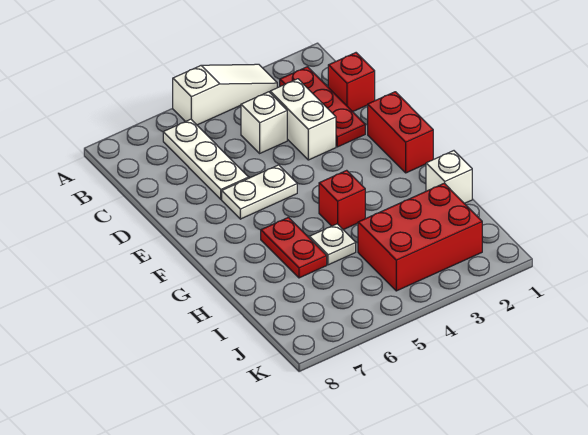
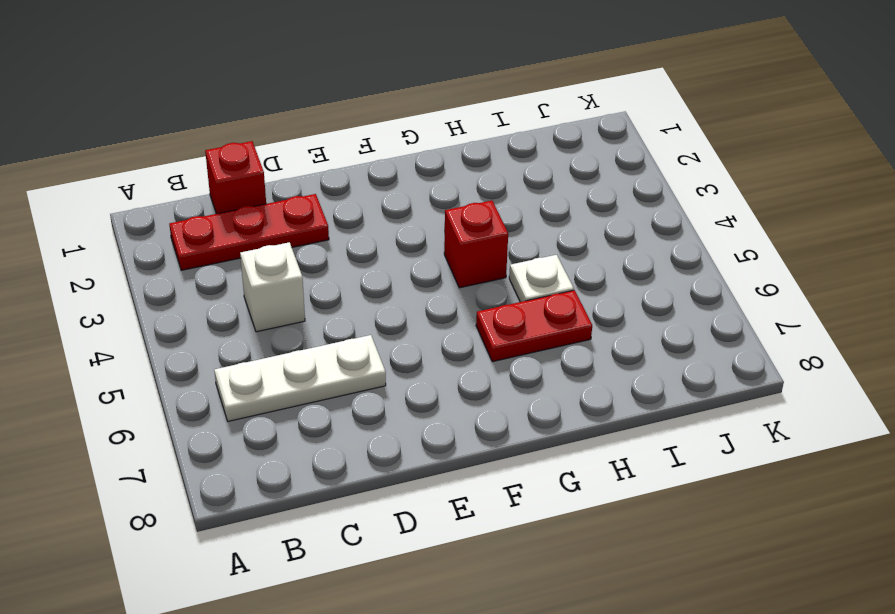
none -> white slope A3:A5 level 1 top 5
none -> white brick C3:D3 level 1
none -> red brick E1:F1 level 1

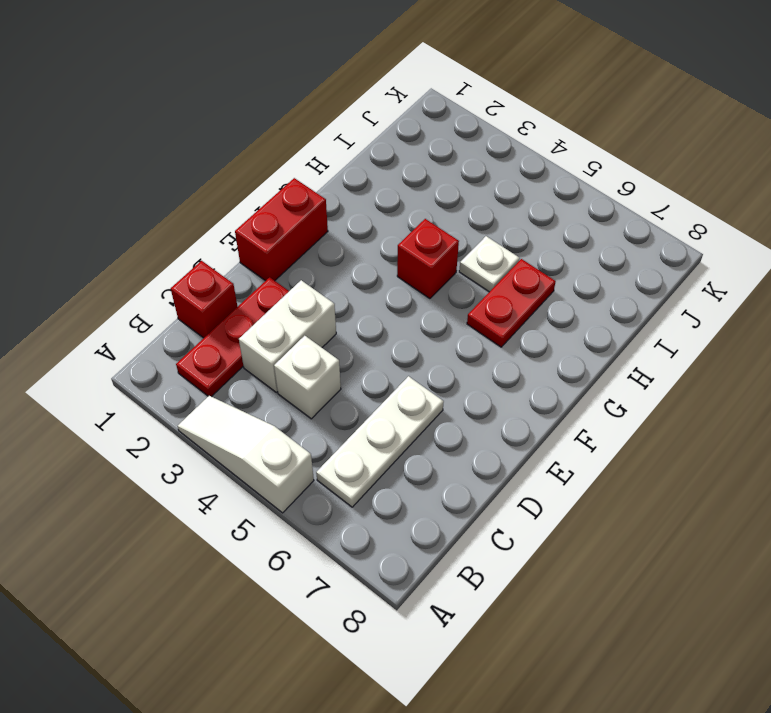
none -> white plate E5:E6 level 1
none -> white brick H1 level 1
none -> red brick I2:J4 level 1

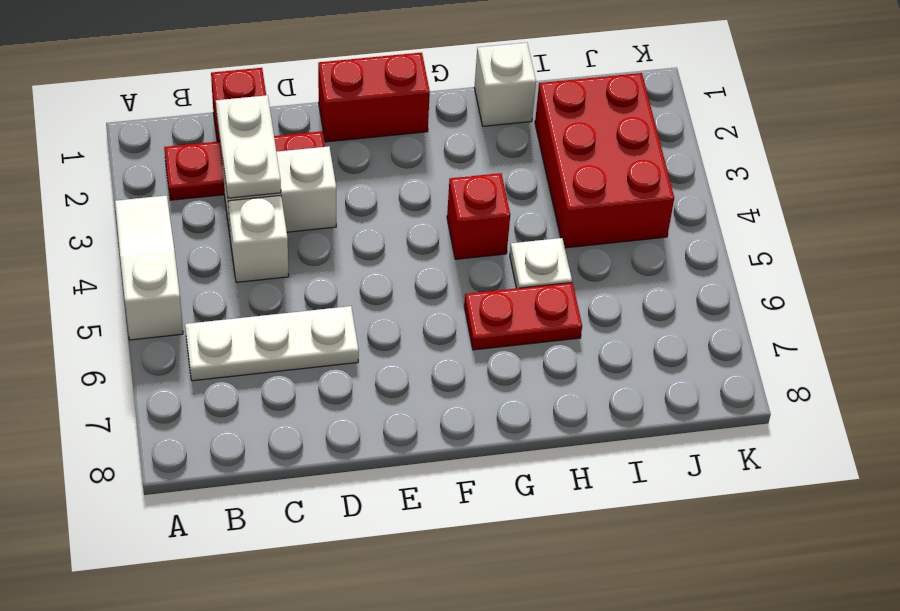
white plate C2:C3 level 2 -> white plate E5:E6 level 1

